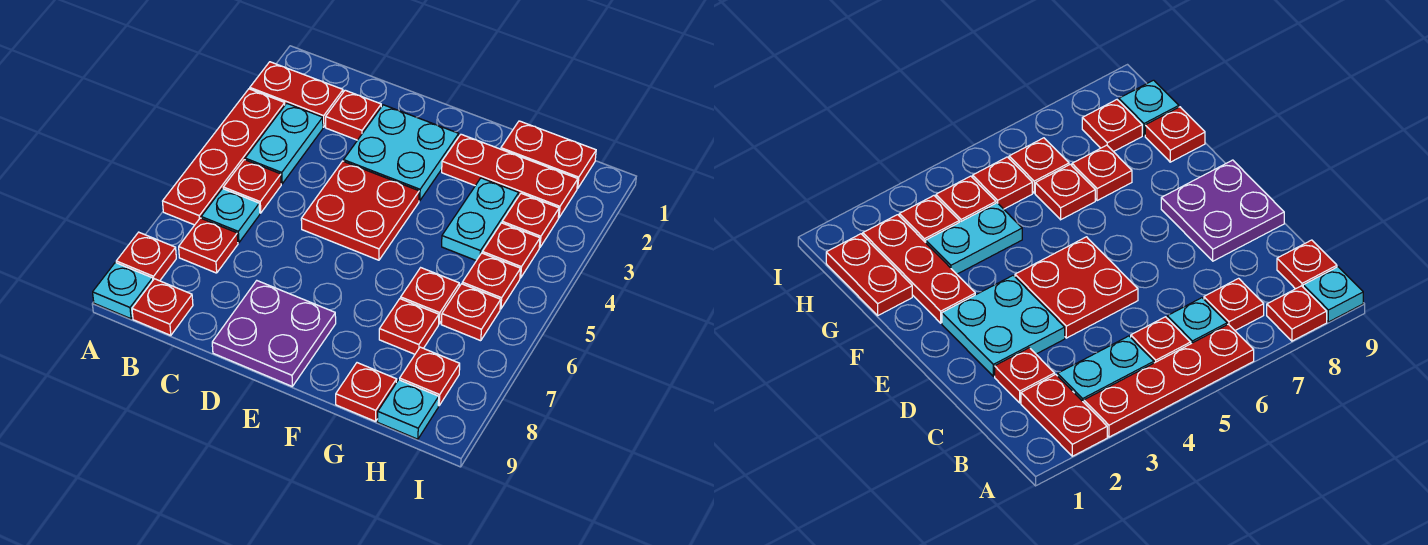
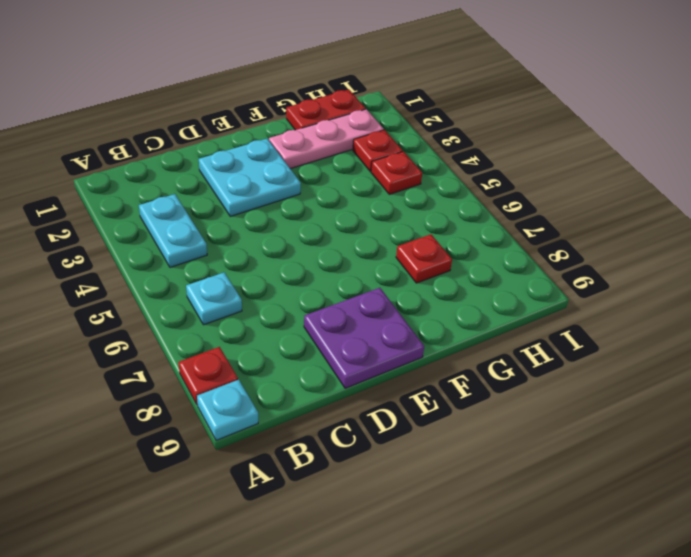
pink plate F2:H2 level 1 -> red plate F2:H2 level 1
none -> red plate A2:B2 level 1
none -> red plate A3:A6 level 1
none -> red plate B5 level 1

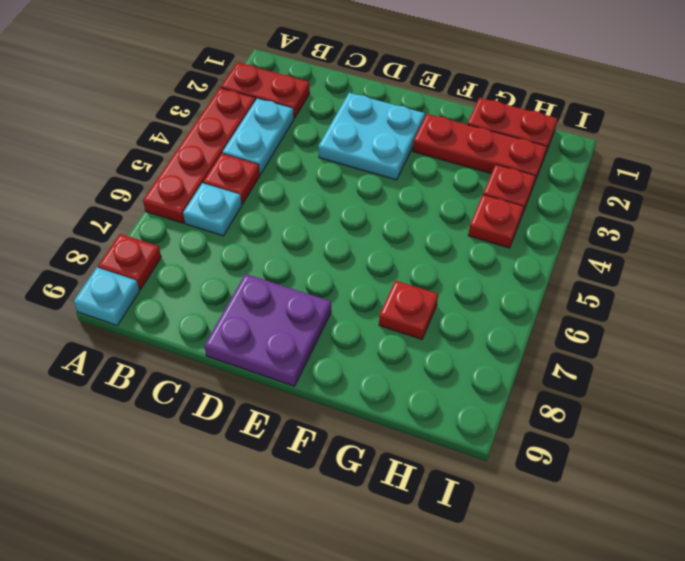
none -> red plate B7 level 1
none -> red plate B9 level 1
none -> red plate C2 level 1

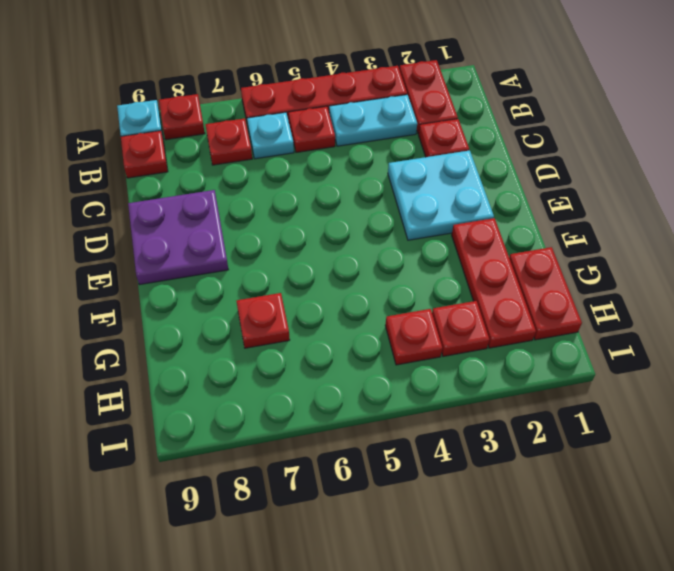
none -> red plate D4:E5 level 1
none -> cyan plate G3:G4 level 1
none -> red plate G6 level 1

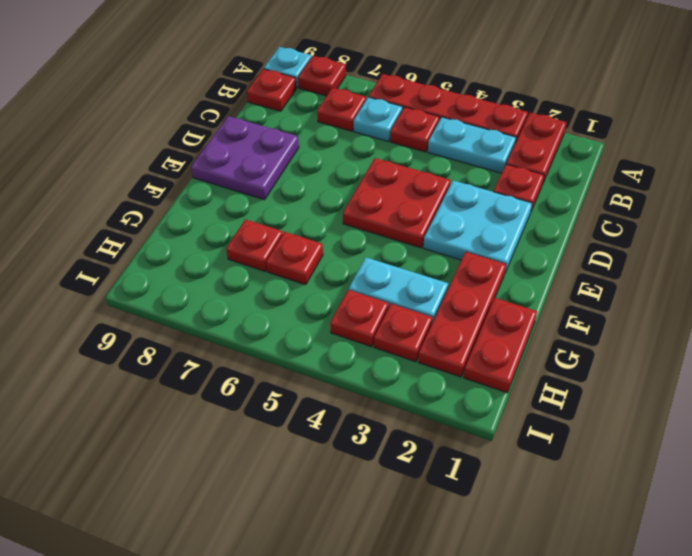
none -> red plate G9 level 1
none -> red plate H5 level 1
none -> red plate H6 level 1

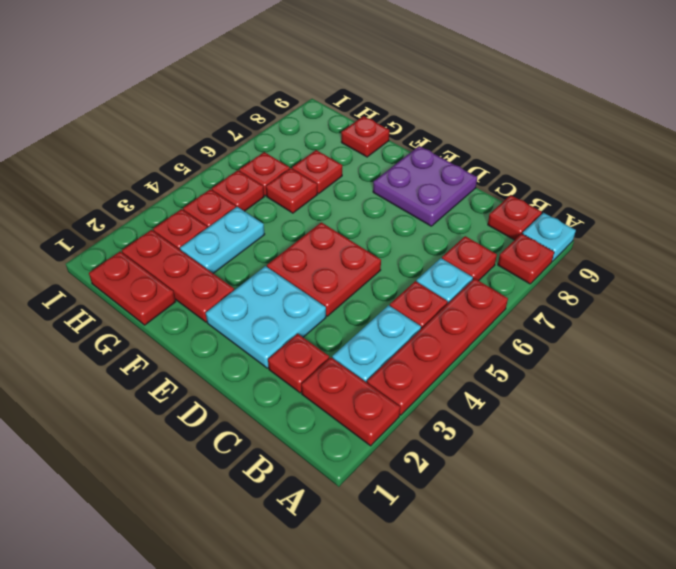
none -> red plate H8 level 1
none -> cyan plate H9 level 1

